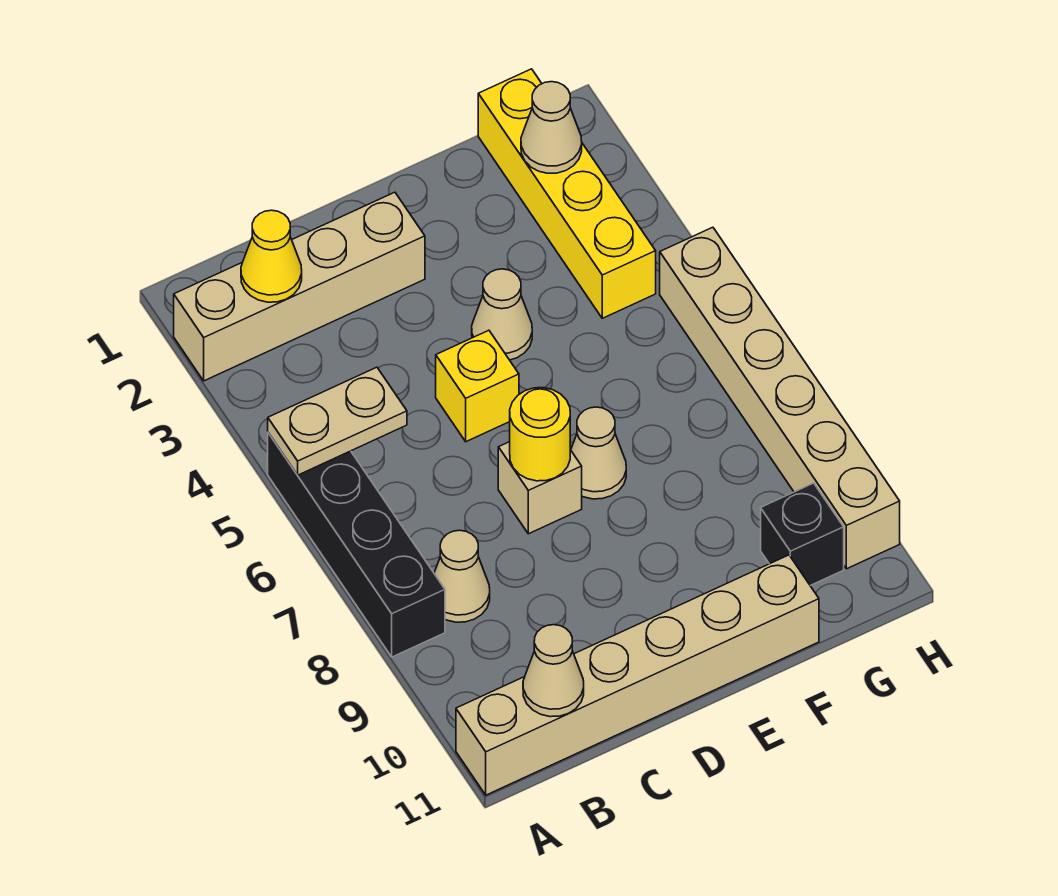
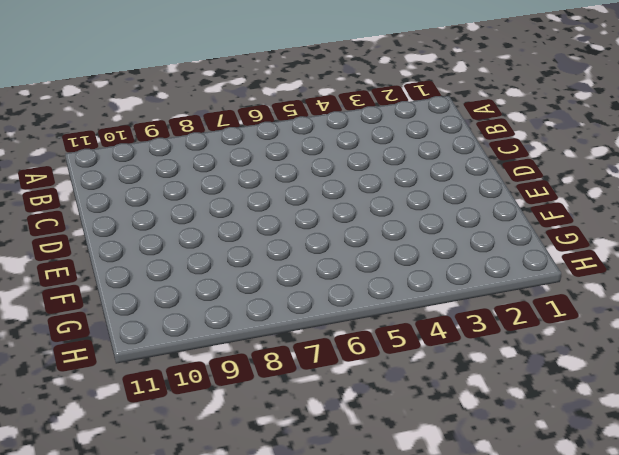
none -> tan brick A2:D2 level 1
none -> black brick A5:A8 level 1
none -> tan brick A11:F11 level 1

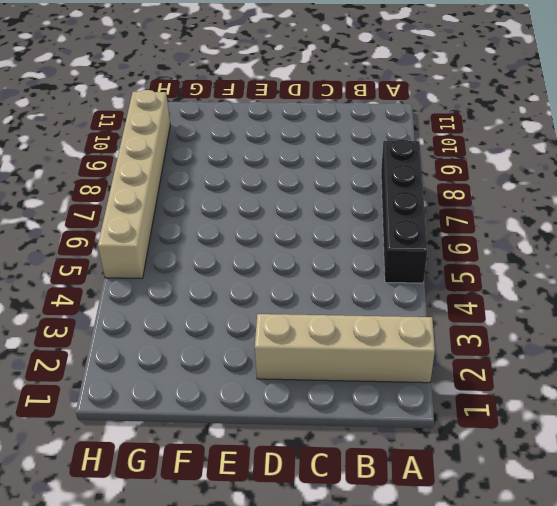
none -> tan brick A11:F11 level 1
none -> tan cone B8 level 1
none -> yellow brick D5 level 1

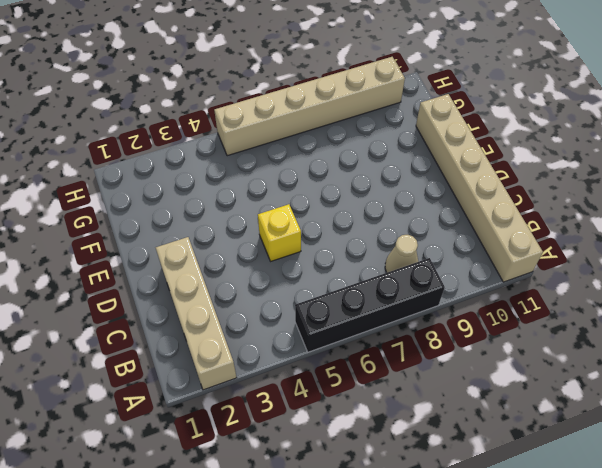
none -> tan brick D7 level 1
none -> tan cone E4 level 1
none -> tan cone E7 level 1

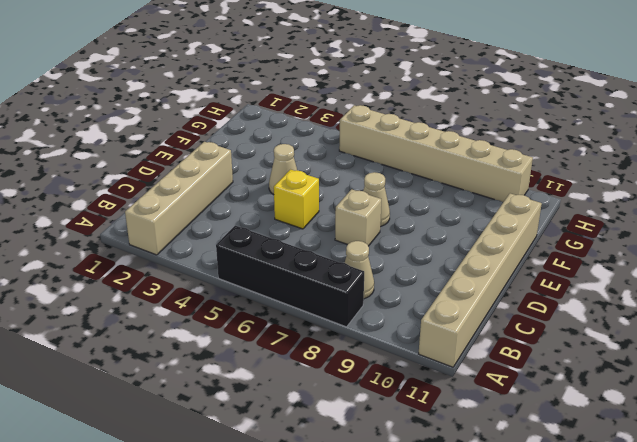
none -> yellow brick G1:G4 level 1
none -> black brick G10 level 1
none -> tan plate A5:B5 level 2

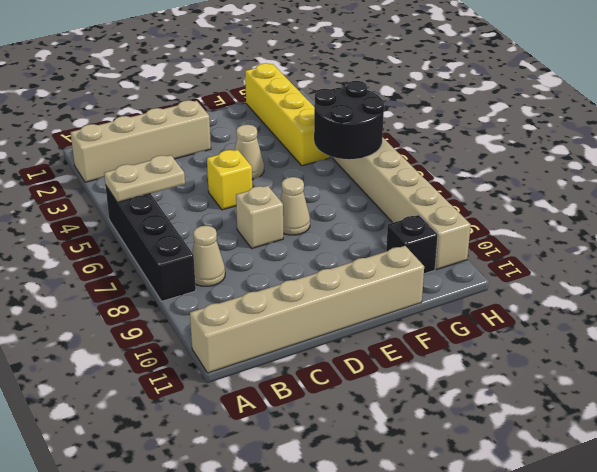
black round brick G5:H6 level 2 -> none
none -> yellow cone B2 level 2
none -> tan cone B11 level 2
none -> yellow round brick D7 level 2

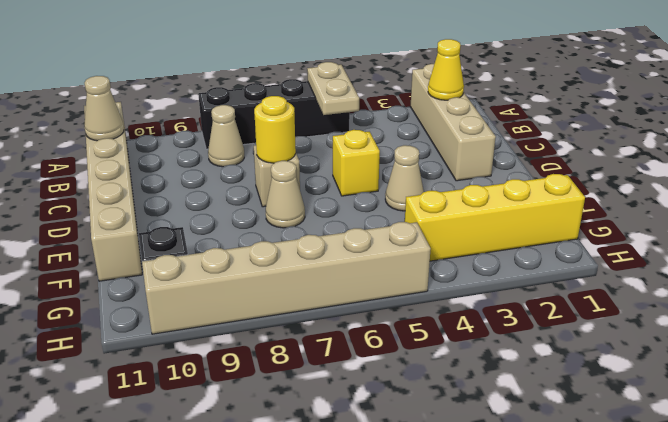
none -> tan cone G2 level 2

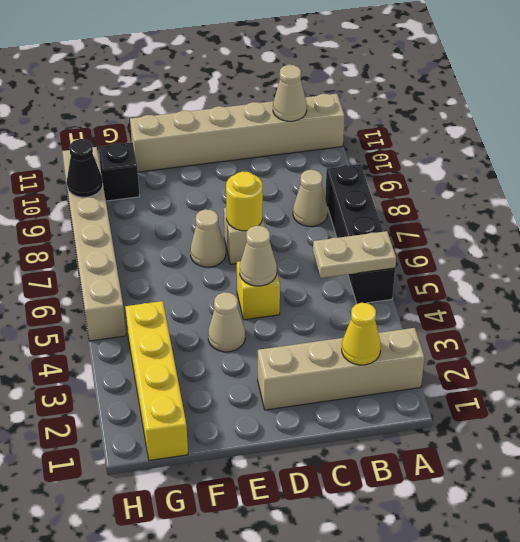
tan cone D5 level 2 -> tan cone G2 level 2
black cone H9 level 2 -> none

